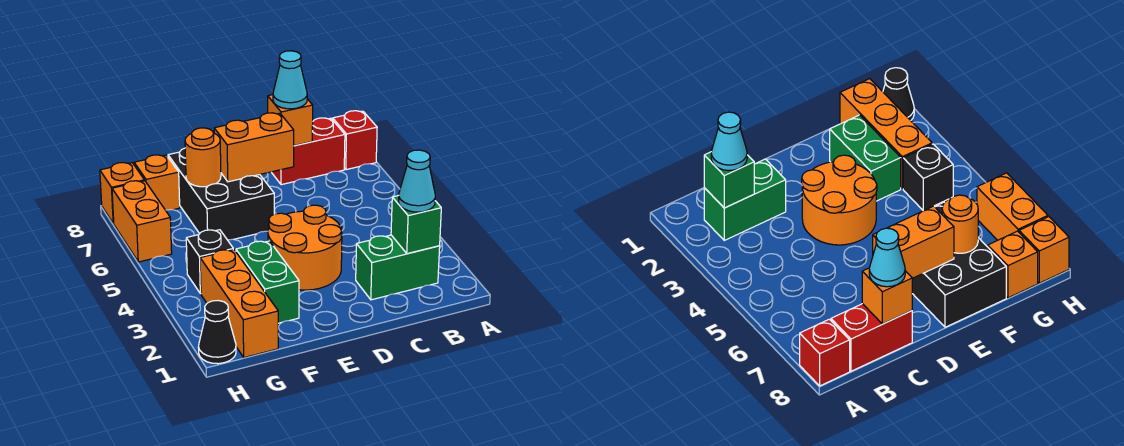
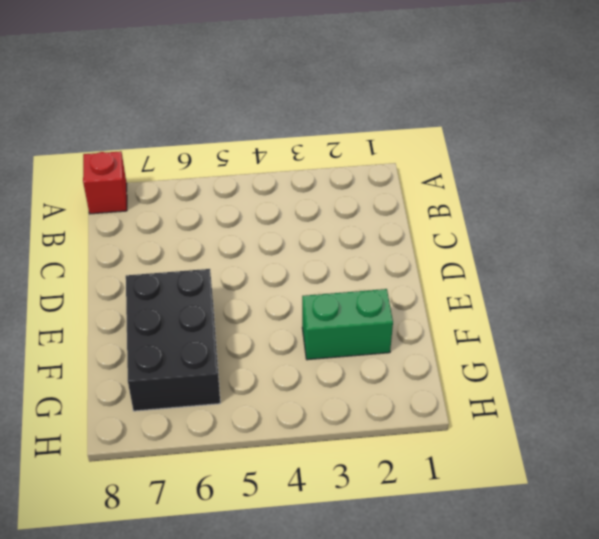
black brick E6:G7 level 1 -> black brick E6:F8 level 1
none -> green brick B2:C2 level 1
none -> red brick B8:C8 level 1
none -> orange round brick D3:E4 level 1

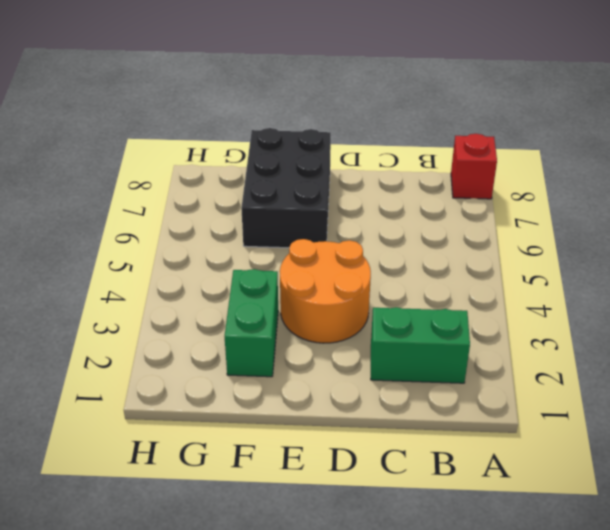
none -> red brick B8:C8 level 1
none -> orange brick G1:G3 level 1
none -> black brick G4 level 1

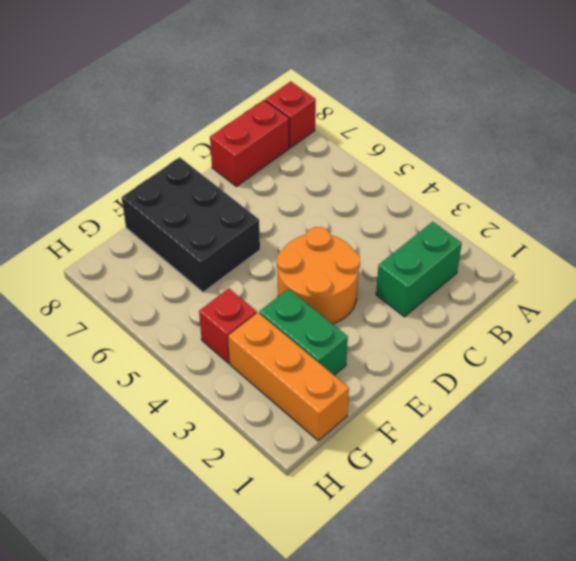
red brick G4 level 1 -> black brick G4 level 1
none -> orange brick G8 level 1
none -> black cone H1 level 1
none -> orange brick H6:H7 level 1

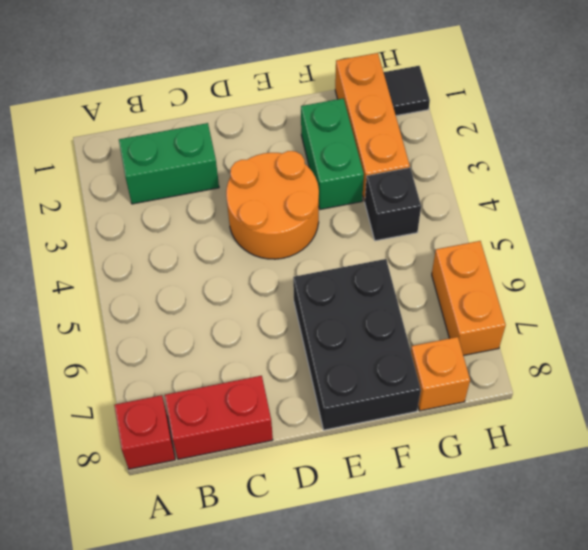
black tile H1 level 1 -> black cone H1 level 1
none -> orange brick H8 level 1
none -> green brick B2 level 2
none -> orange brick C8 level 2

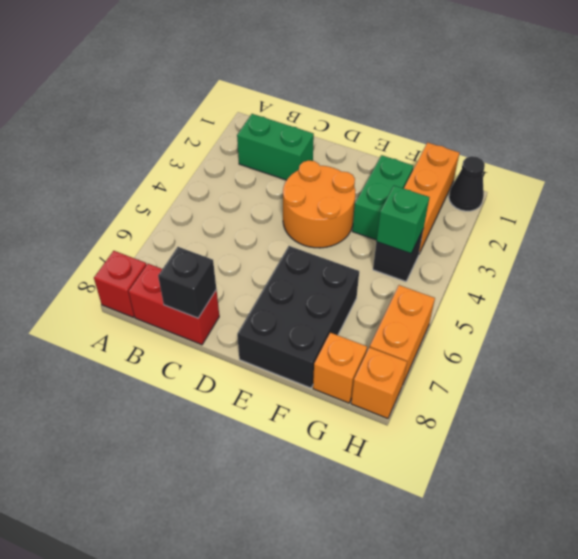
black brick C8 level 2 -> orange brick C8 level 2
green brick G4 level 2 -> green brick B2 level 2
none -> orange brick D7:E7 level 2
none -> orange round brick F7 level 2
none -> cyan cone B2 level 3

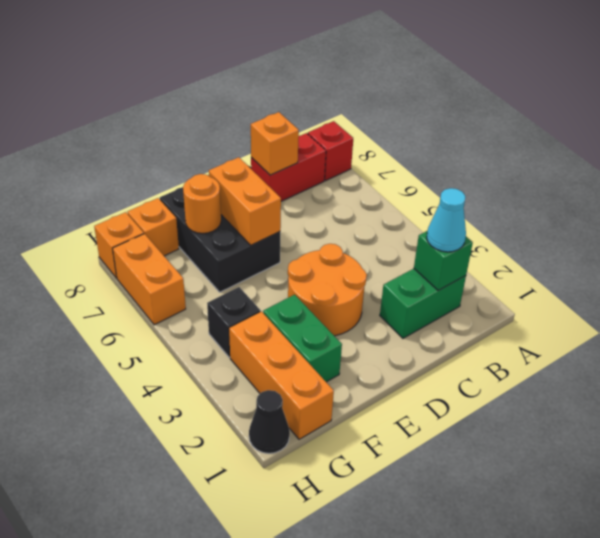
orange brick E6:E7 level 2 -> orange brick D7:E7 level 2
none -> cyan cone C8 level 3

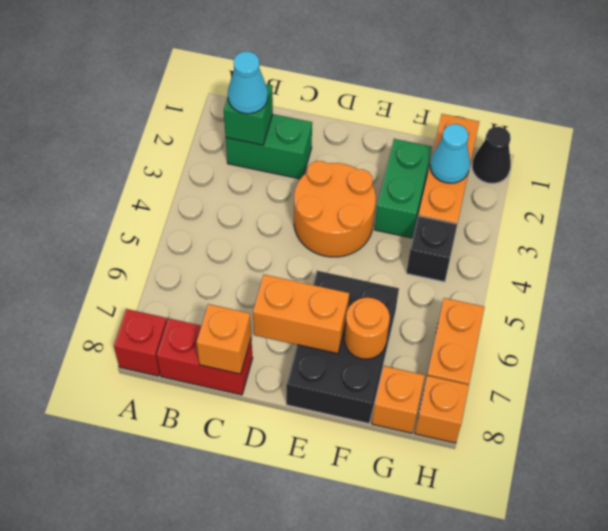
cyan cone G2 level 2 -> cyan cone C8 level 3

